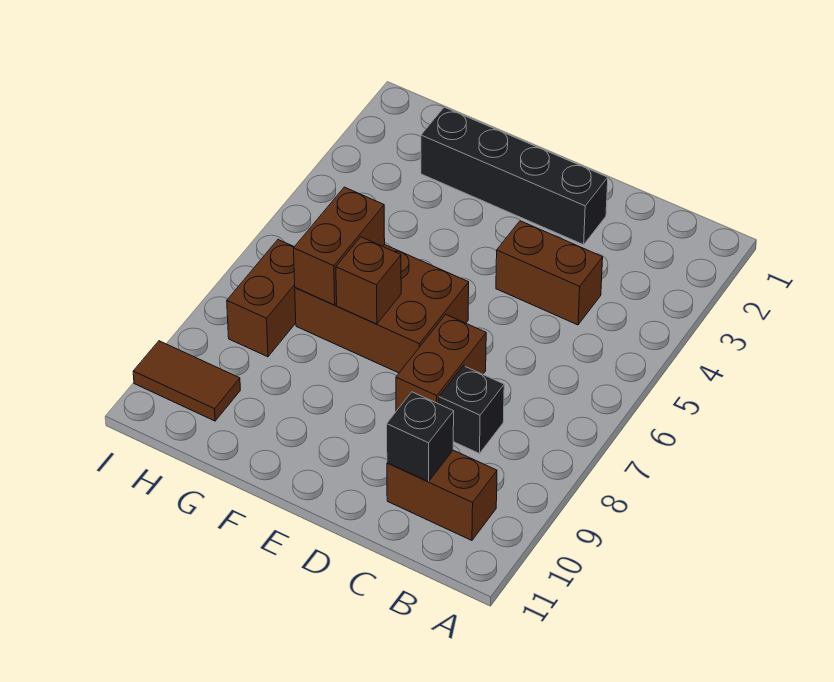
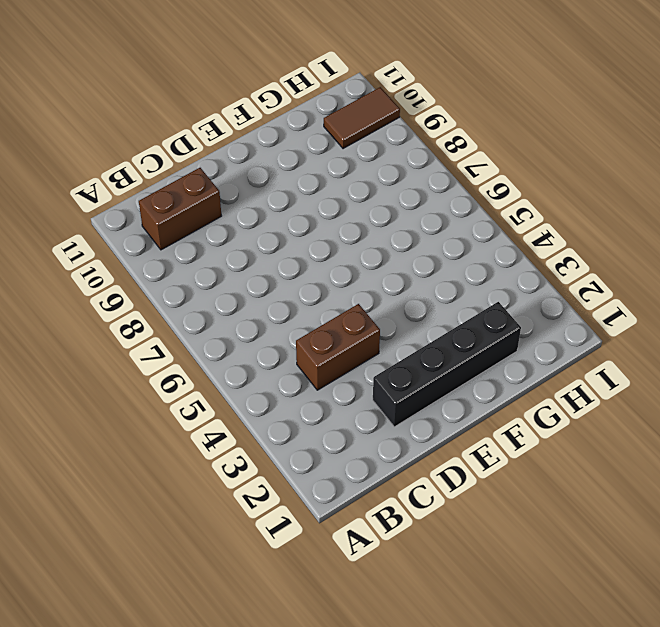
none -> black brick C8 level 1
none -> brown brick D7:D8 level 1

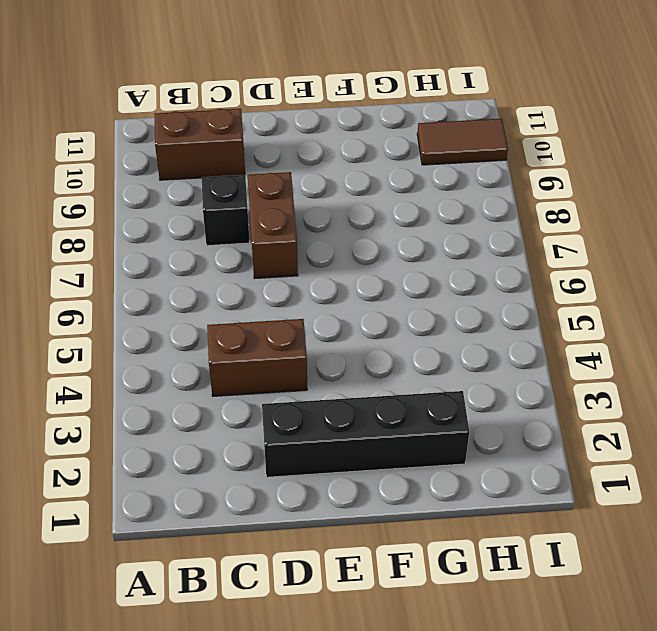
none -> brown brick E6:G7 level 1
none -> brown brick H7:H8 level 1

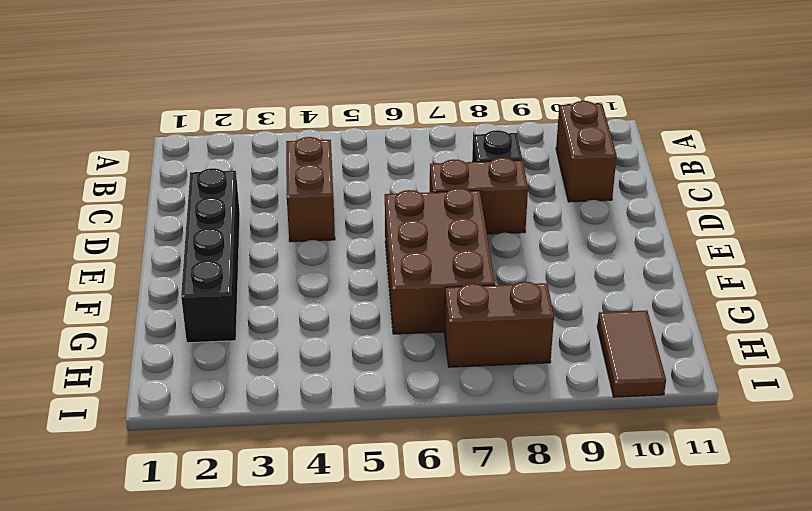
none -> black brick C10 level 2
none -> brown brick F7 level 2

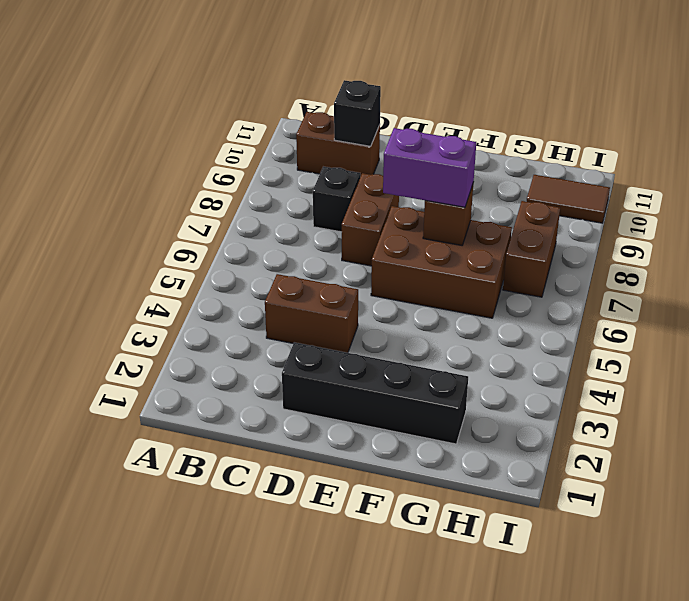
purple brick E7:F7 level 3 -> none
none -> brown brick G6:G7 level 2

